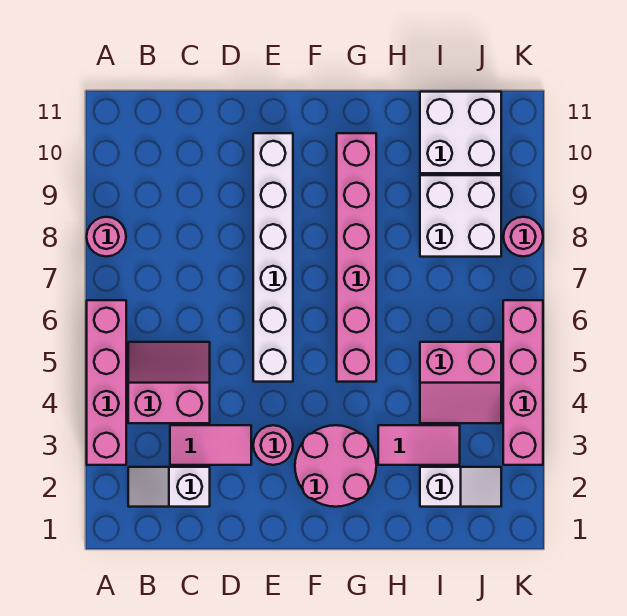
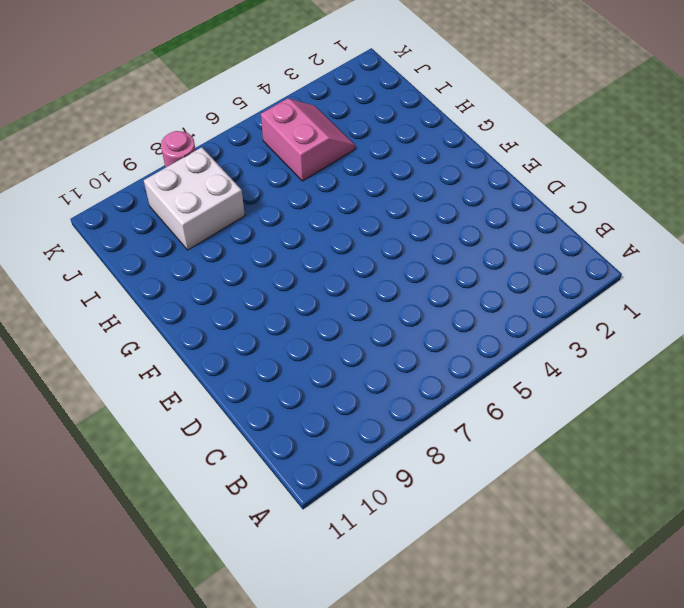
none -> pink brick A3:A6 level 1
none -> pink round brick A8 level 1
none -> white slope B2:C2 level 1 top C

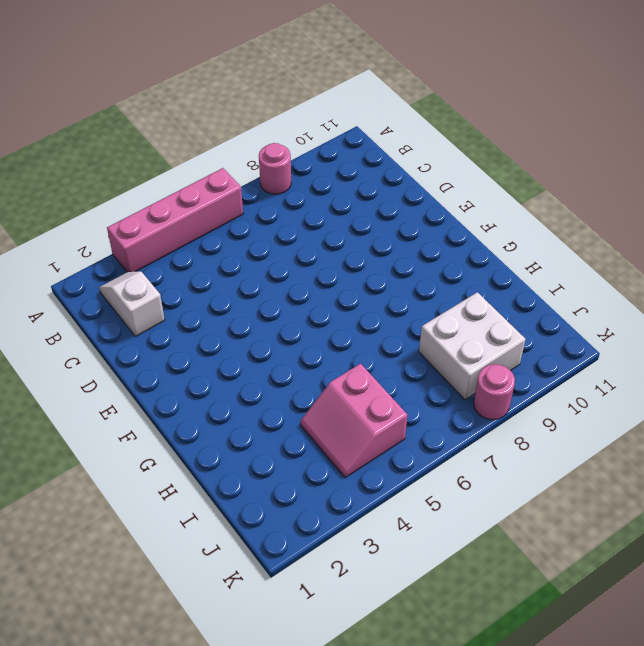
none -> pink slope B4:C5 level 1 top 4
none -> pink tile C3:D3 level 1
none -> pink round brick E3 level 1

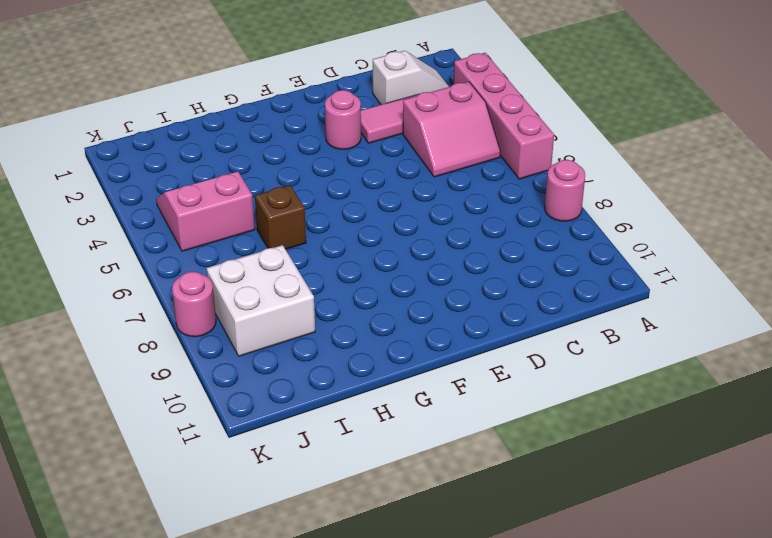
brown brick H6 level 1 -> none
none -> white brick E5:E10 level 1
none -> pink round brick F2:G3 level 1
none -> pink brick G5:G10 level 1

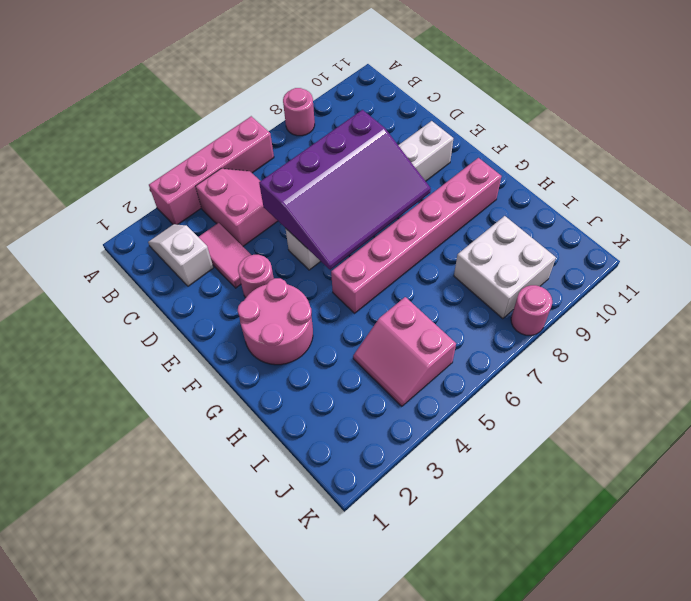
purple slope D5:F8 level 2 top D -> none
none -> pink tile H3:I3 level 1
none -> white slope I2:J2 level 1 top I
none -> white brick I10:J11 level 1

